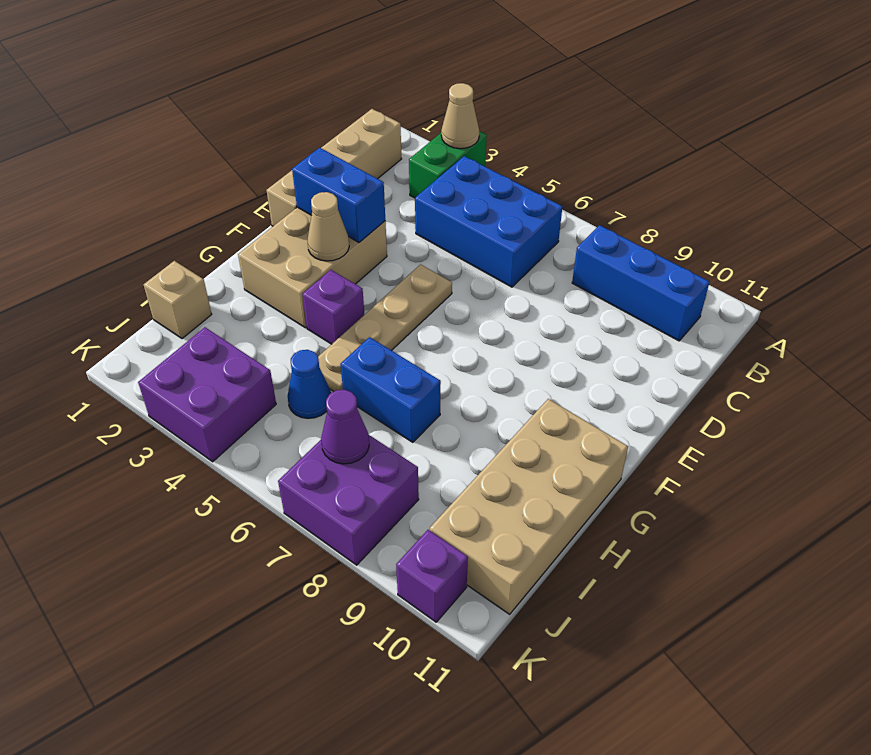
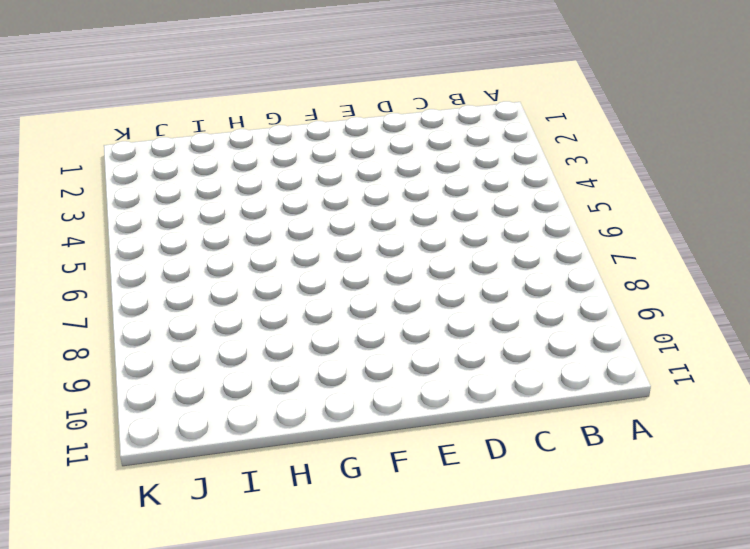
none -> green brick A3:B3 level 1
none -> tan brick B1:E1 level 1
none -> blue brick B4:C6 level 1

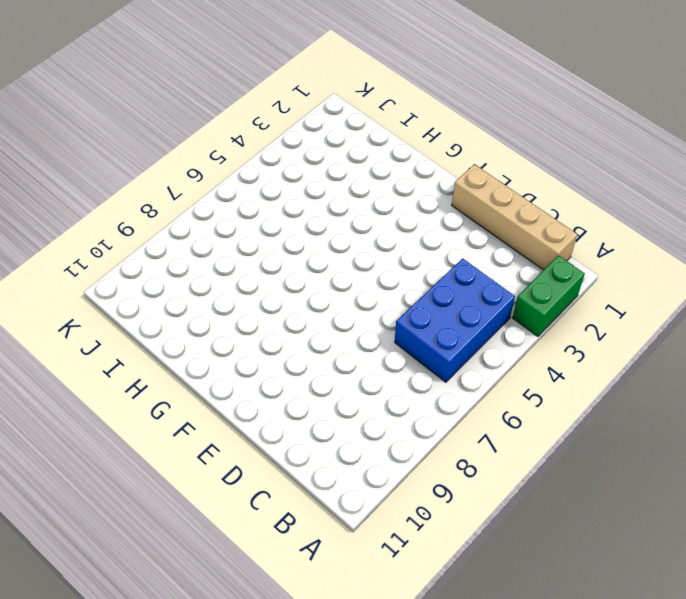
green brick A2:A3 level 1 -> green brick A3:B3 level 1
none -> blue brick B8:B10 level 1
none -> tan brick E2:G3 level 1
none -> tan plate E5:H5 level 1

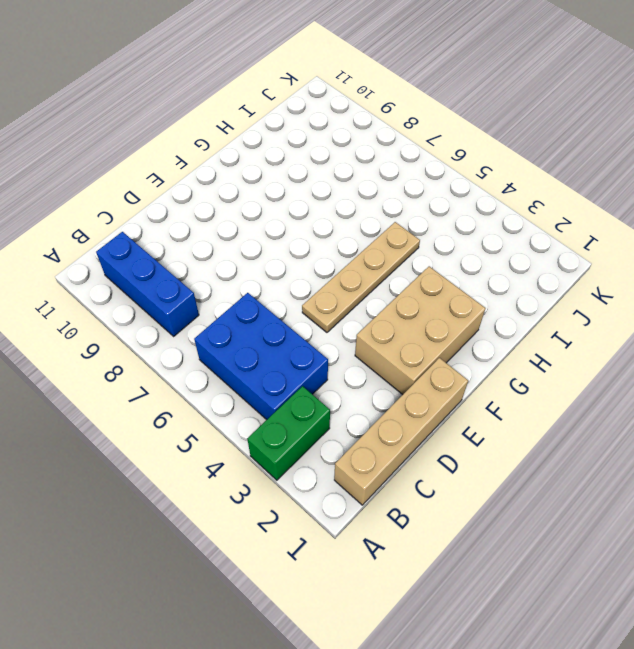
none -> purple brick G4 level 1
none -> tan brick G10:J11 level 1
none -> blue brick H6:H7 level 1

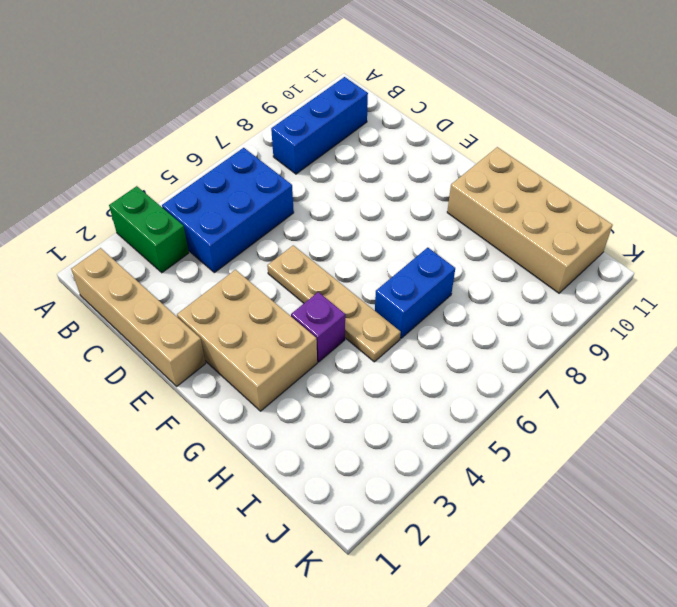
none -> tan brick I1 level 1
none -> blue cone I5 level 1
none -> purple brick J3:K4 level 1

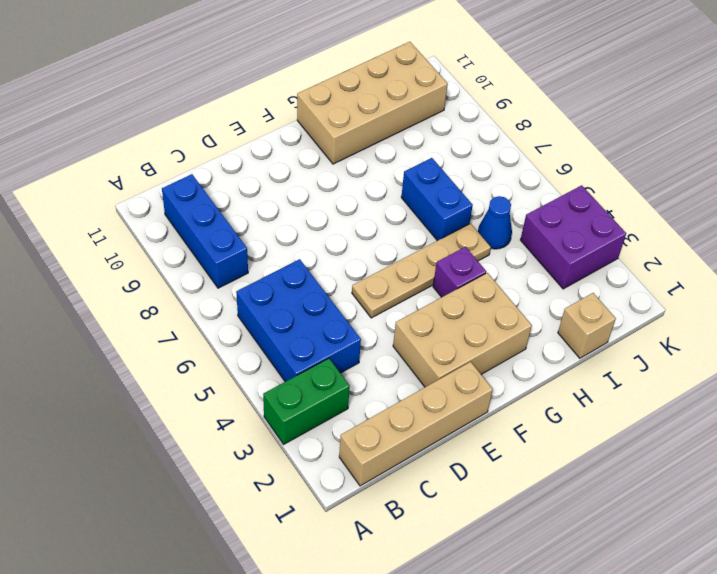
none -> purple brick J7:K8 level 1
none -> purple brick K10 level 1
none -> tan cone A3 level 2

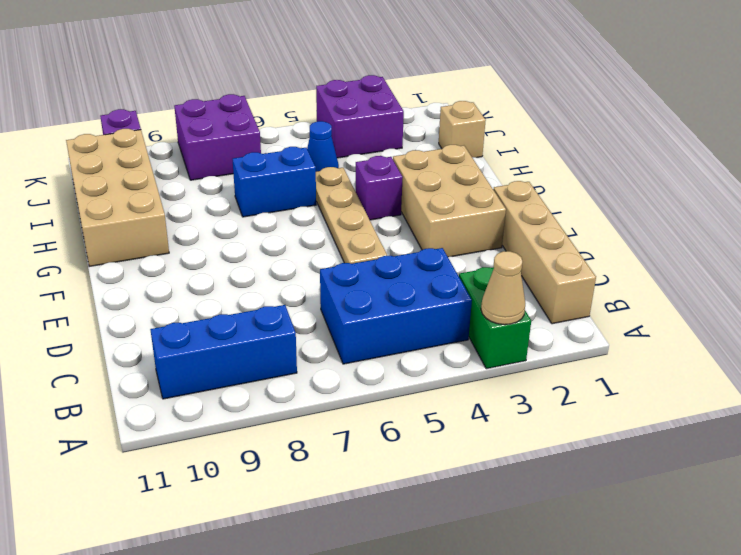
none -> blue brick E2:E3 level 2
none -> tan cone F3 level 2
none -> purple cone J7 level 2

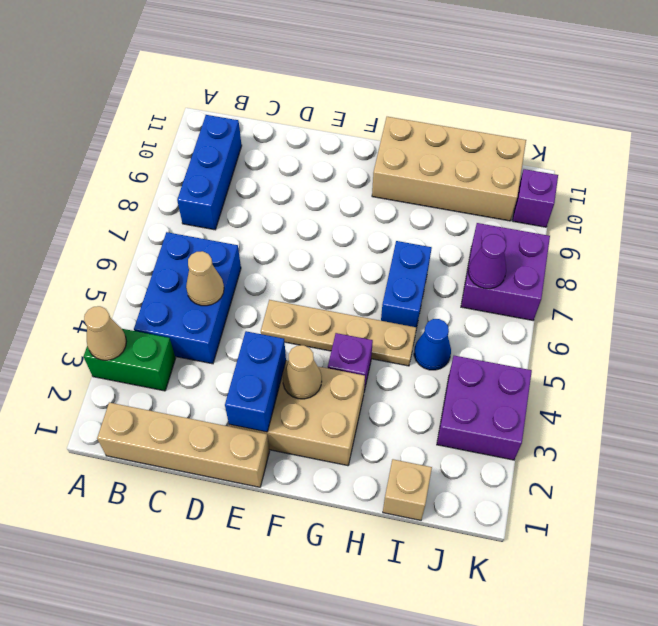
tan cone C5 level 2 -> none

